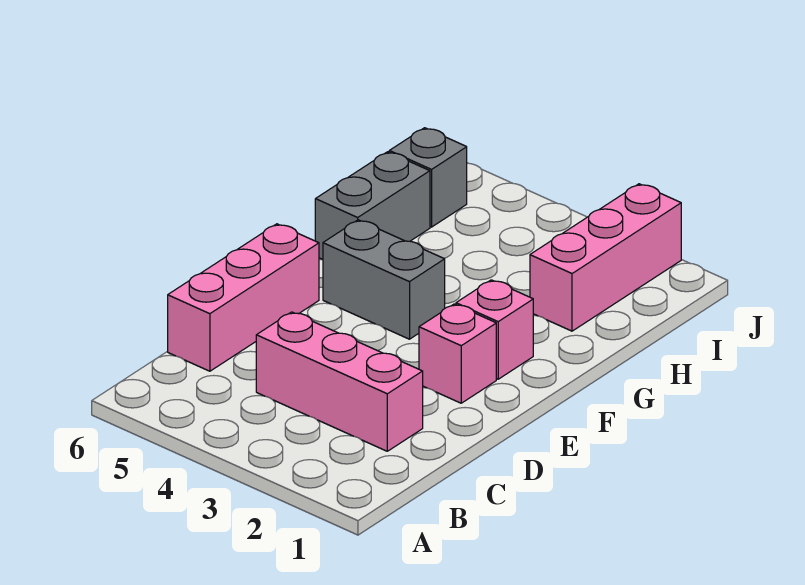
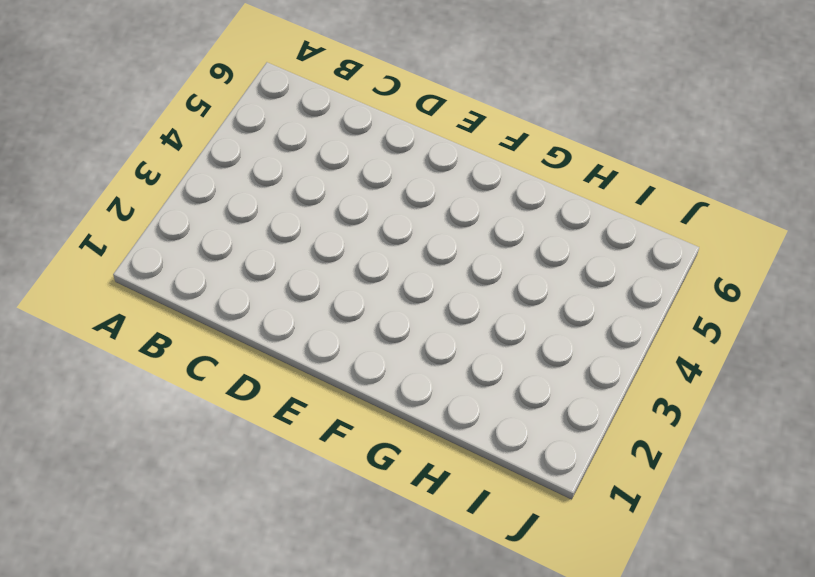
none -> pink brick C2:C4 level 1
none -> pink brick C6:E6 level 1

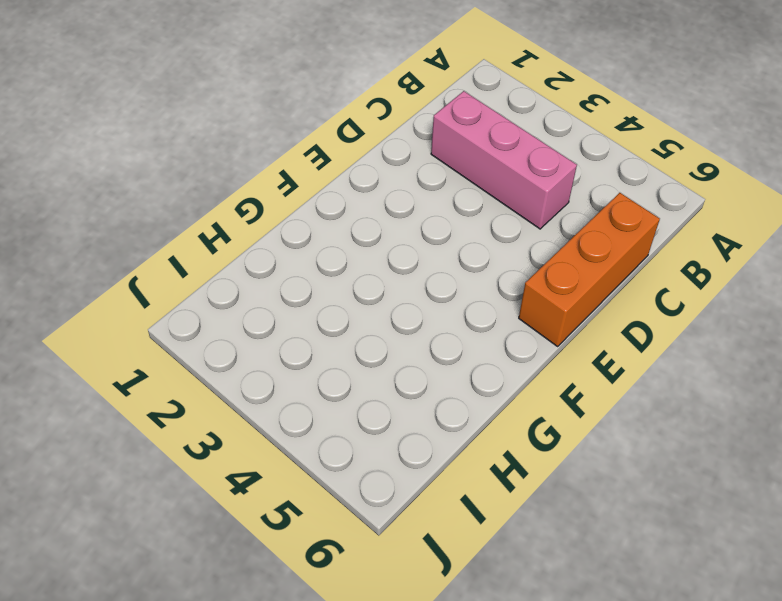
orange brick C6:E6 level 1 -> pink brick C6:E6 level 1
none -> pink brick E2 level 1
none -> pink brick F2 level 1

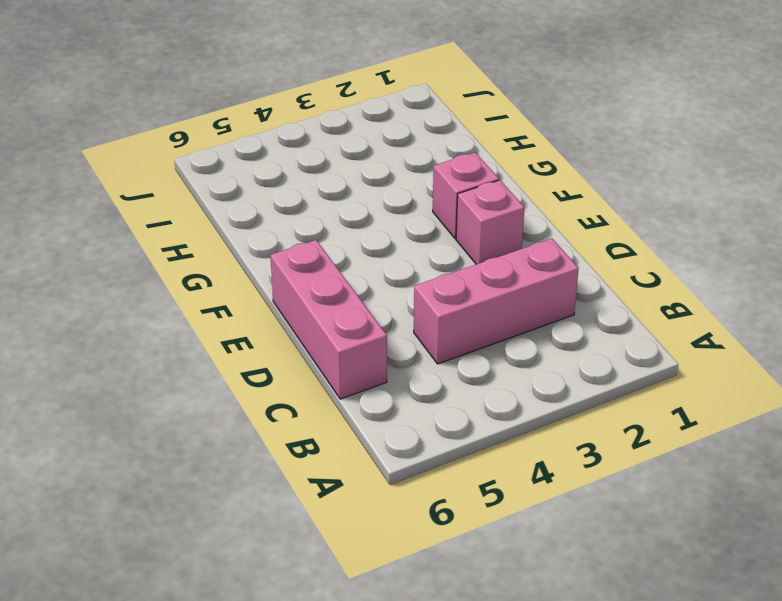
none -> grey brick F4:F5 level 1
none -> grey brick G6:H6 level 1

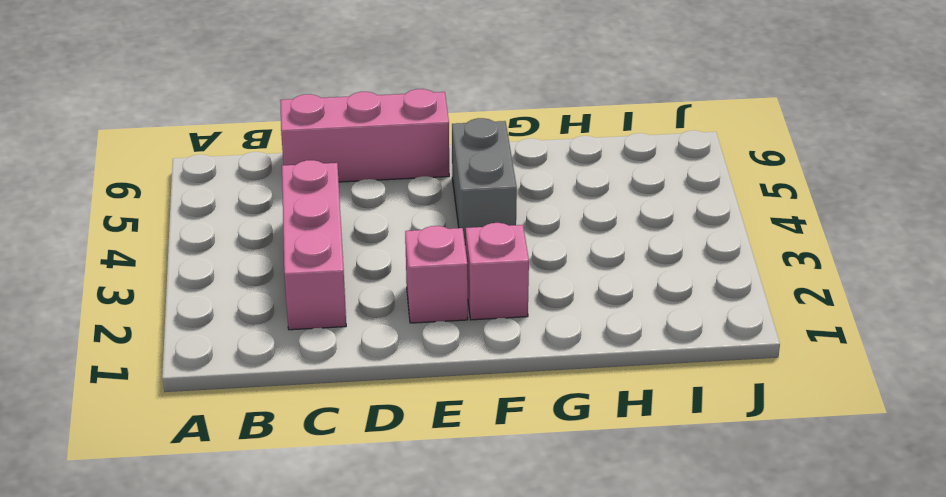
none -> grey brick G6:H6 level 1
none -> pink brick H2:J2 level 1

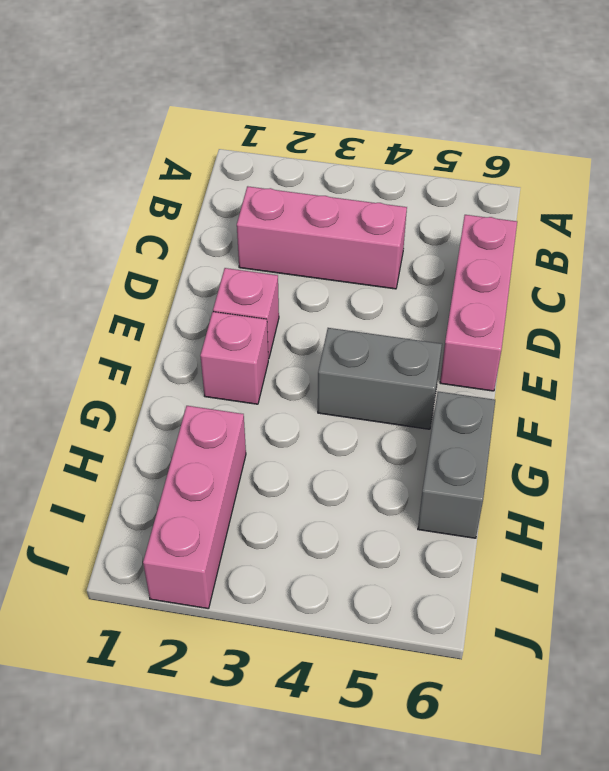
none -> grey brick I6 level 1

